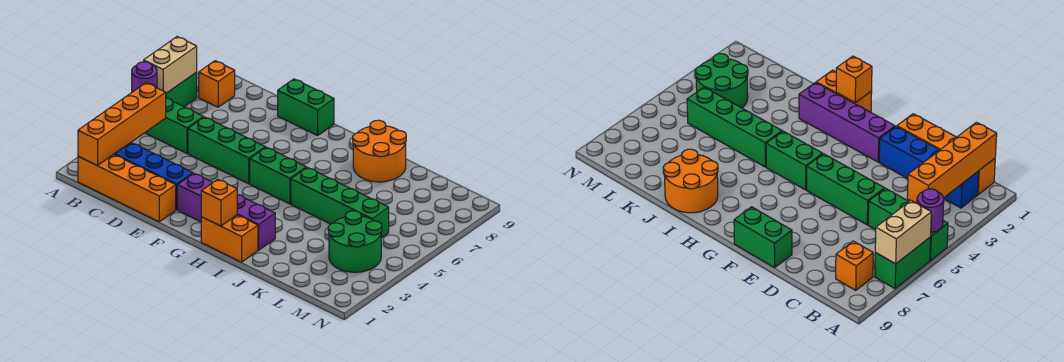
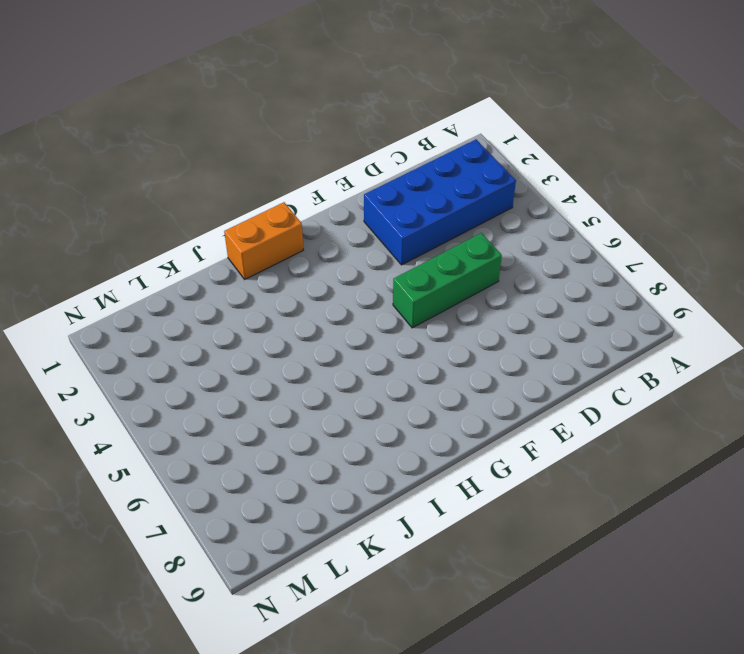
blue brick B2:E3 level 1 -> blue brick B2:E2 level 1
none -> green brick A5:C5 level 1
none -> green brick A6:A7 level 1
none -> orange brick B1:E1 level 1

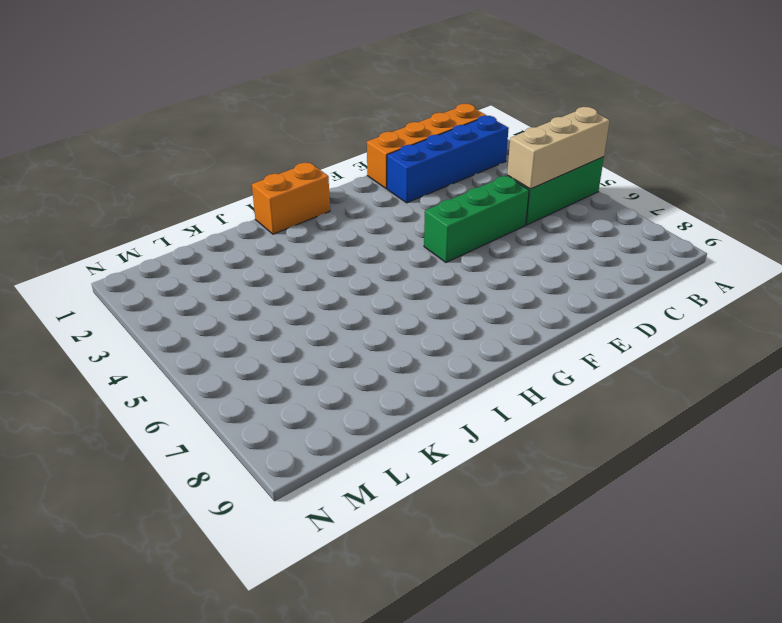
tan brick A5:C5 level 2 -> purple round brick A5 level 2
none -> green brick A6:A7 level 1
none -> orange brick B8 level 1
none -> green brick E9:F9 level 1

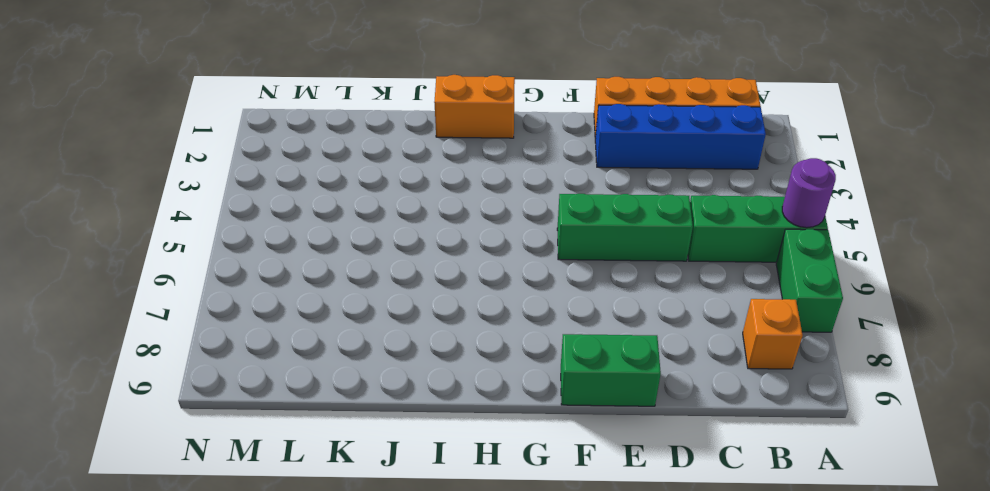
none -> purple brick F2:I2 level 1
none -> green brick G5:H5 level 1
none -> green brick I5:L5 level 1

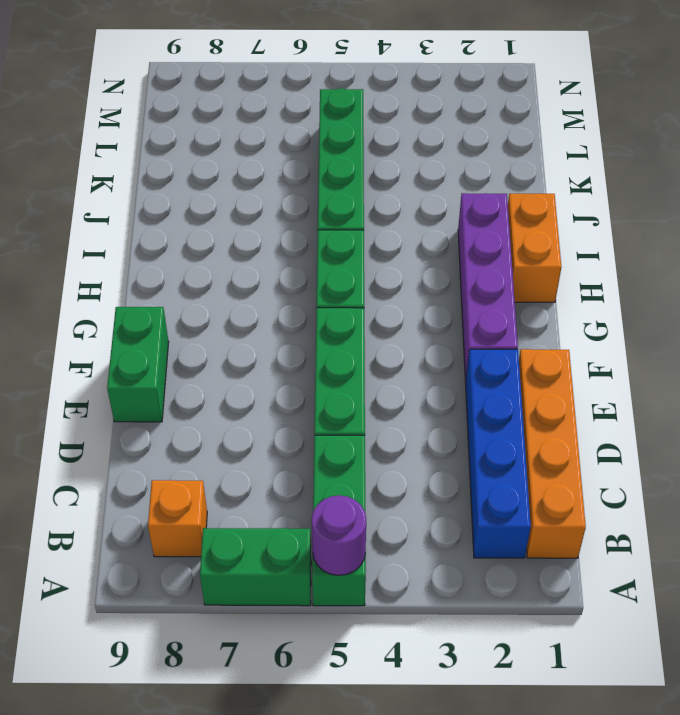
none -> orange round brick I8:J9 level 1
none -> green round brick L3:M4 level 1
none -> tan brick A6:A7 level 2

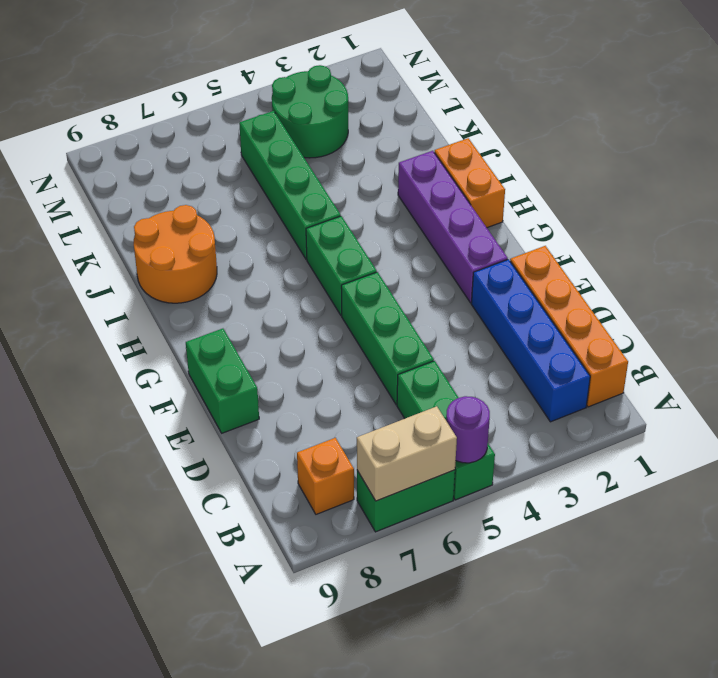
none -> orange brick B1:B4 level 2
none -> orange brick H1 level 2

